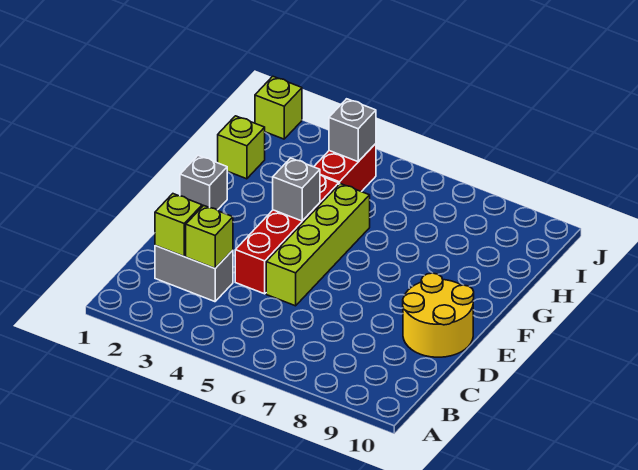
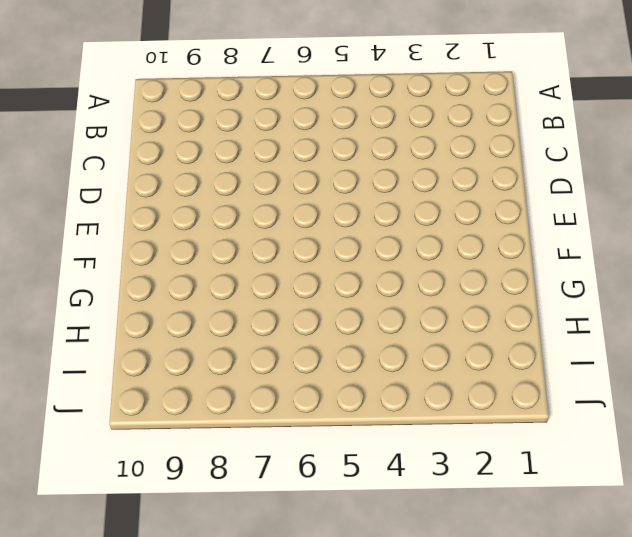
none -> grey brick C2:C3 level 1
none -> red brick D4:G4 level 1
none -> lime brick D5:G5 level 1

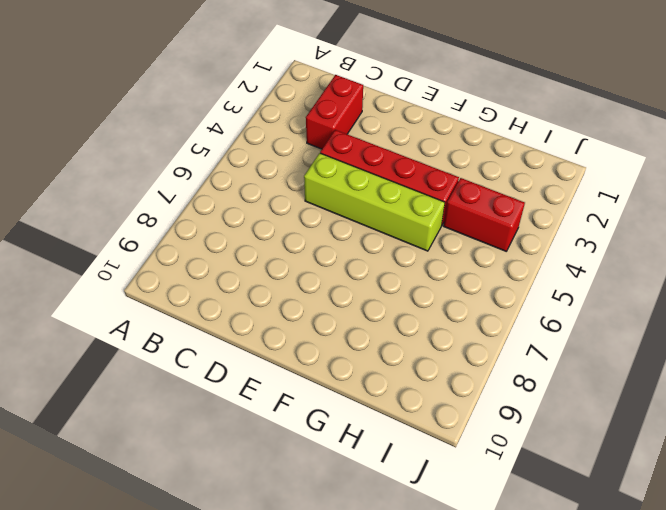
red brick C2:C3 level 1 -> grey brick C2:C3 level 1
none -> yellow round brick D9:E10 level 1
none -> grey brick F1 level 1
none -> lime brick H1 level 1

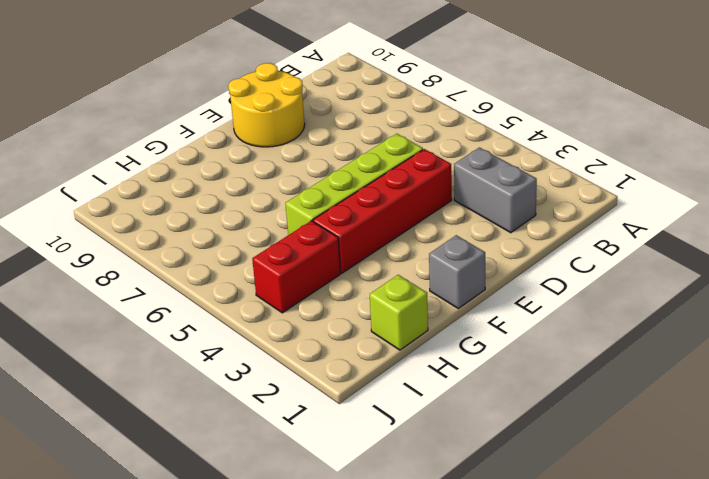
none -> lime brick J1 level 1
none -> lime brick C2 level 2
none -> lime brick C3 level 2

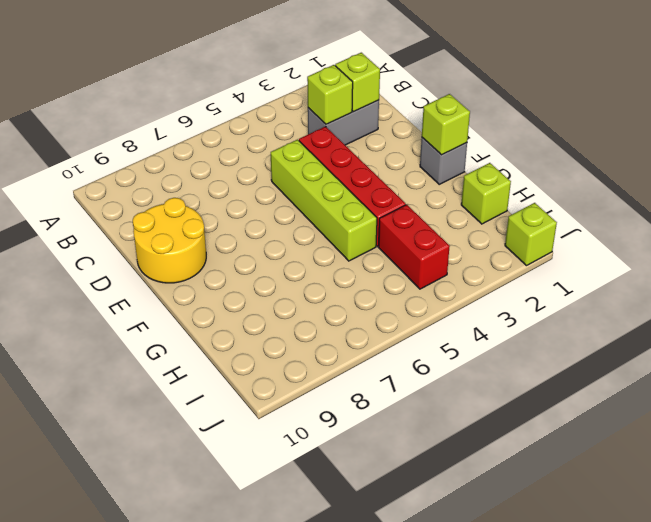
lime brick F1 level 2 -> none
none -> grey brick F4 level 2
none -> grey brick I4 level 2

